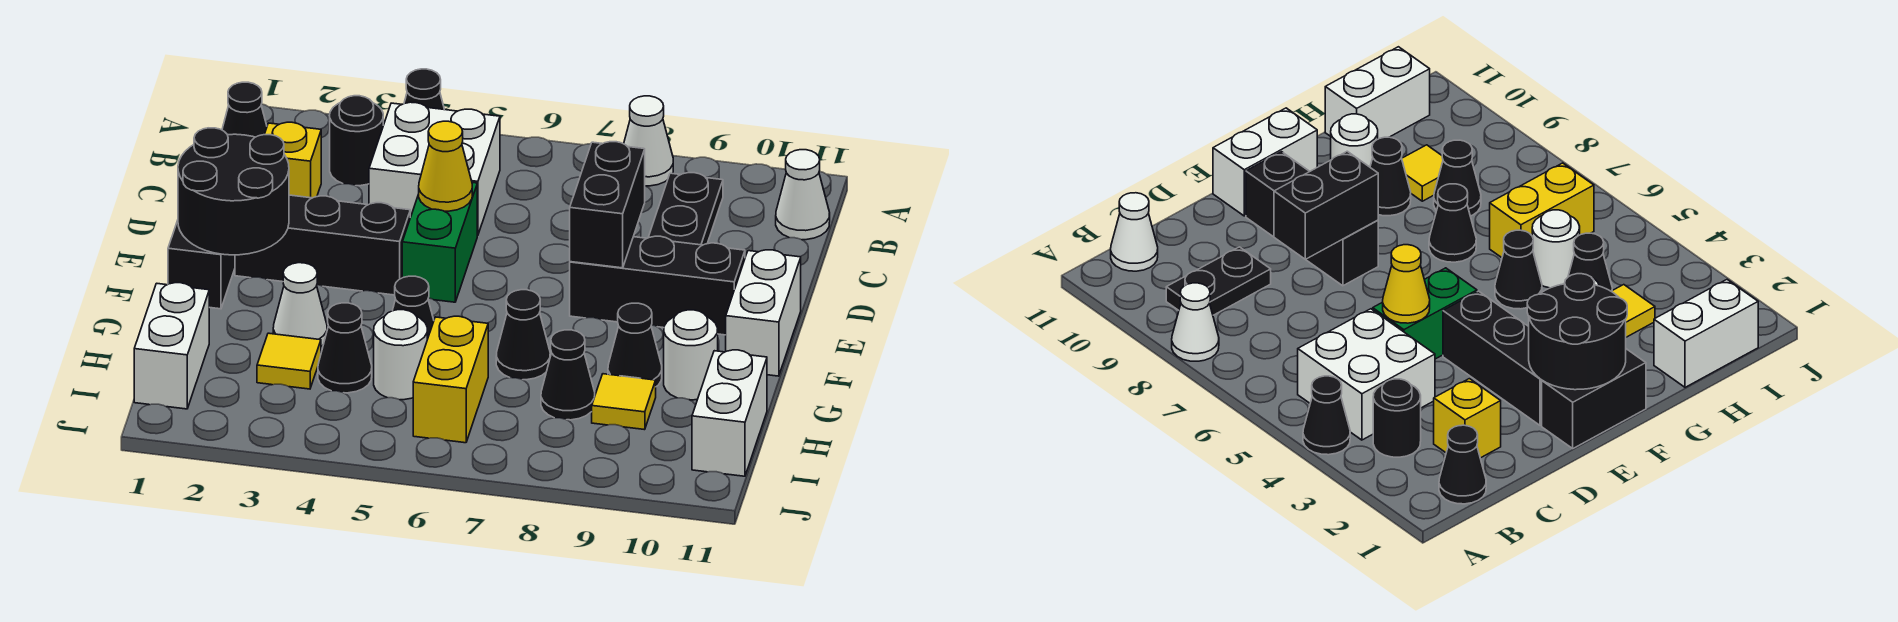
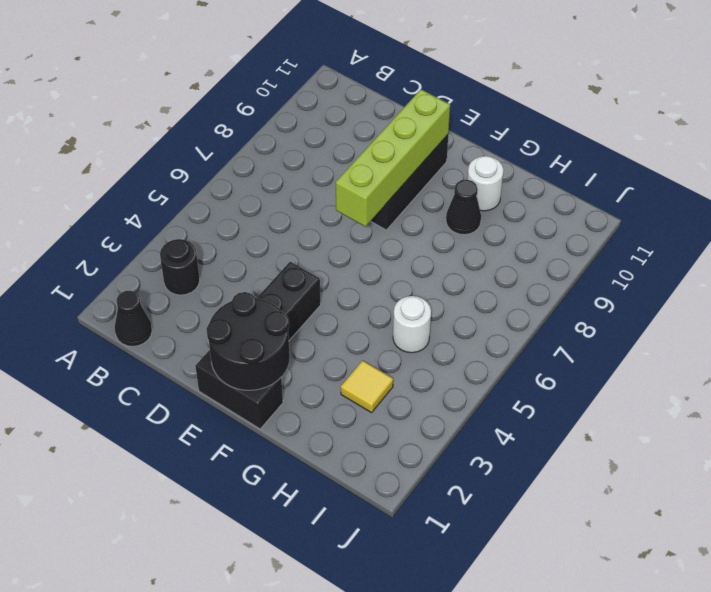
lime brick E7:E10 level 2 -> black brick D8:E8 level 2
none -> black cone A4 level 1
none -> white cone A8 level 1
none -> white brick B4:C5 level 1

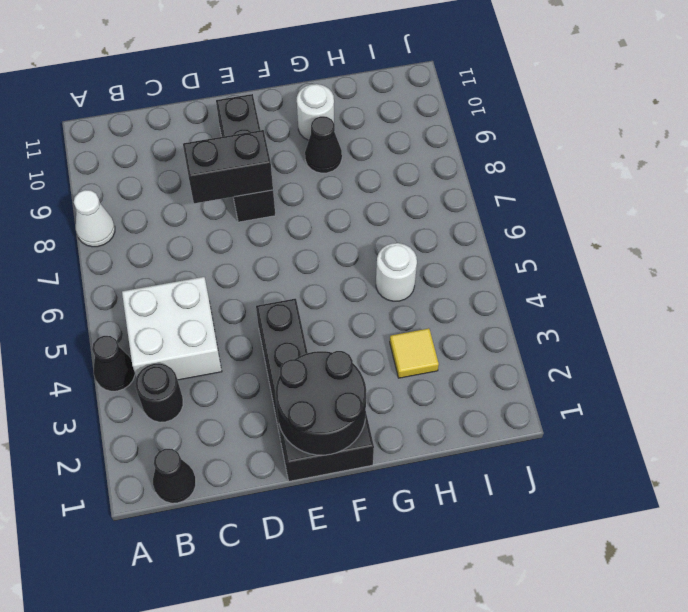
none -> black plate B9:C9 level 1
none -> white cone B11 level 1
none -> yellow brick C2 level 1

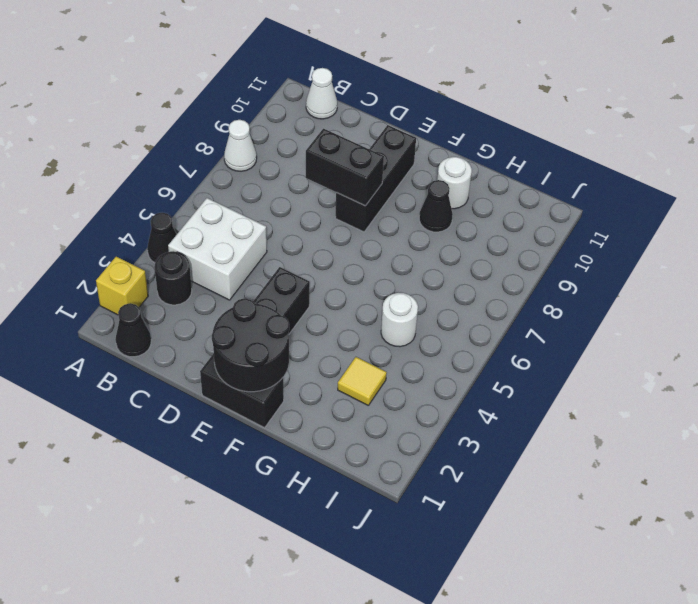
yellow brick A2 level 1 -> yellow brick C2 level 1
none -> black plate B9:C9 level 1
none -> green brick D5:E5 level 1
none -> white brick E11:F11 level 1

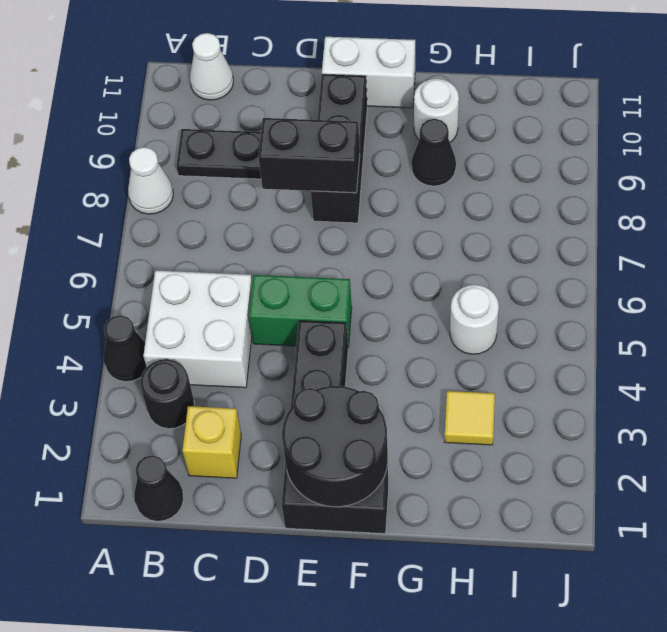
none -> white cone G3 level 1
none -> black cone G5 level 1
none -> black cone G7 level 1

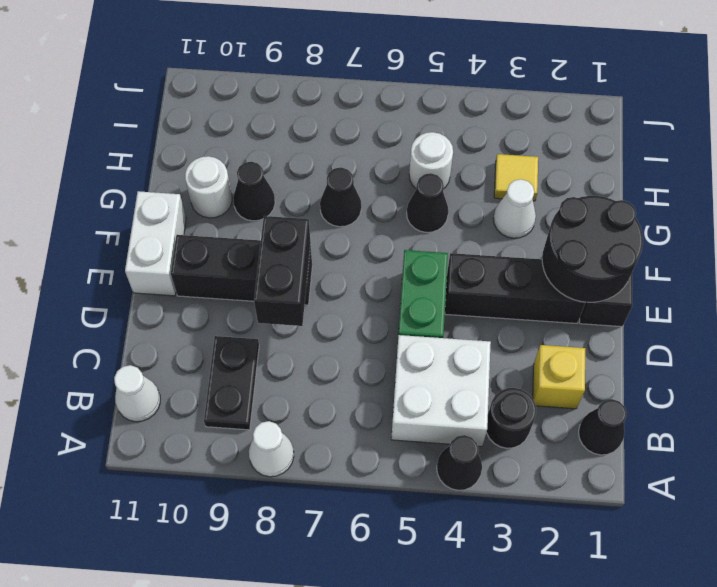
none -> white brick H1:I1 level 1
none -> black cone H4 level 1
none -> yellow brick H6:I6 level 1

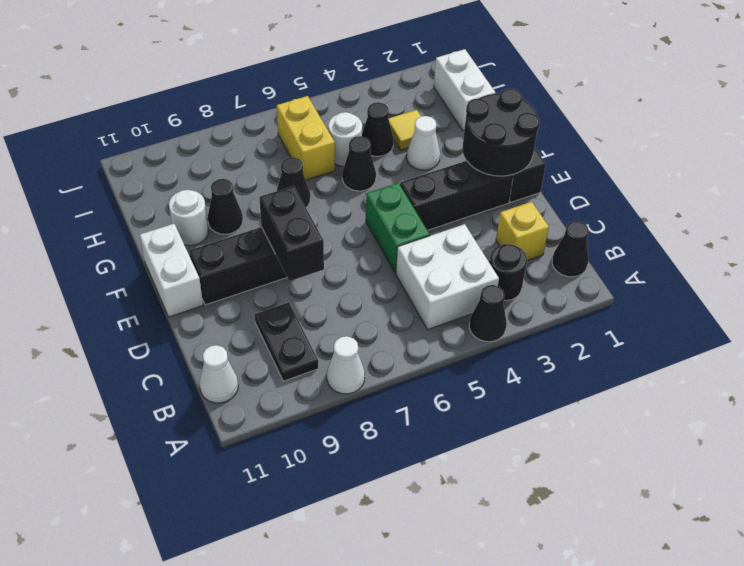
none -> black cone H8 level 1
none -> yellow tile H9 level 1
none -> white brick H11:I11 level 1

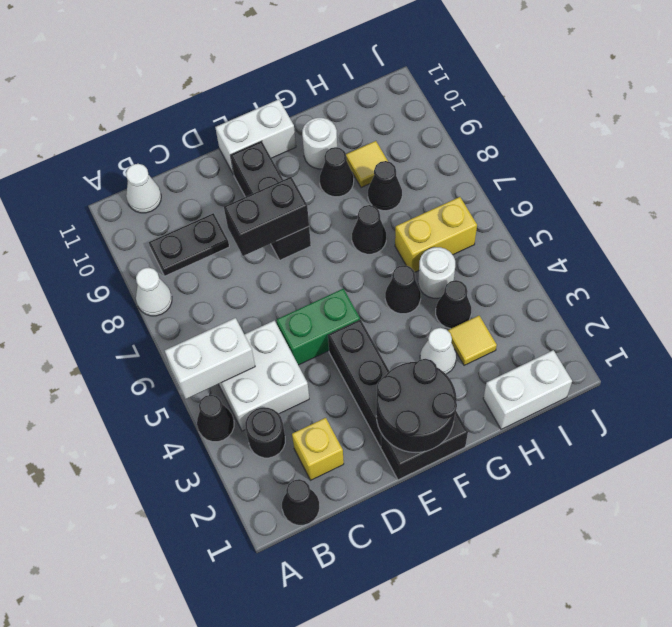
white brick A5:B5 level 2 -> white brick H11:I11 level 1
none -> yellow cone D5 level 2

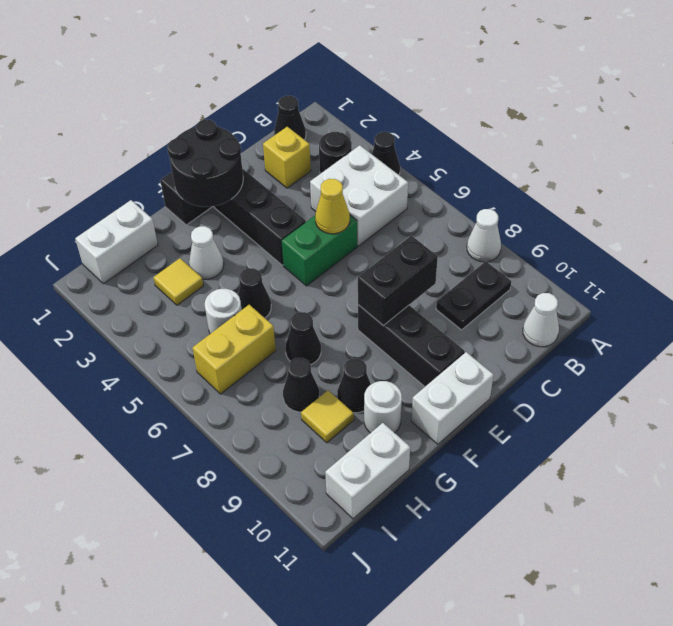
none -> black cone H4 level 1

